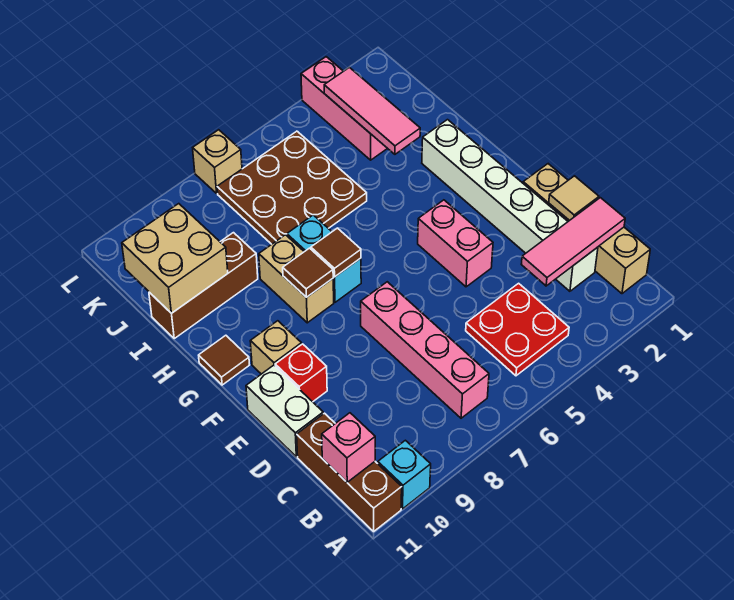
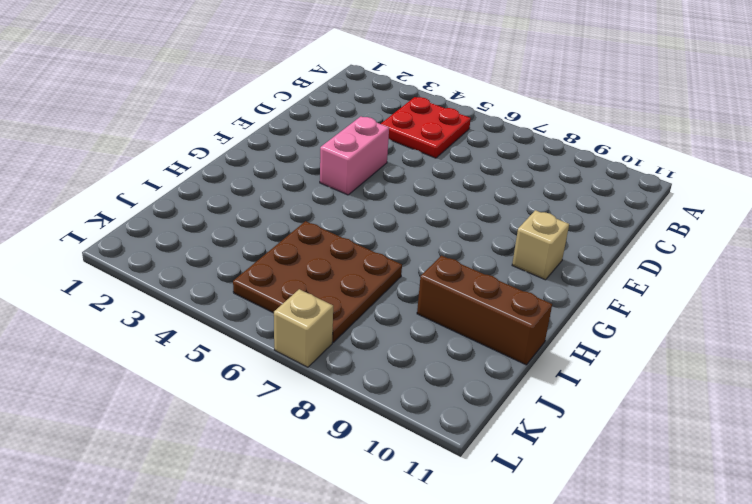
none -> cyan brick A10 level 1
none -> brown brick A11:C11 level 1
none -> tan brick B1:E1 level 1

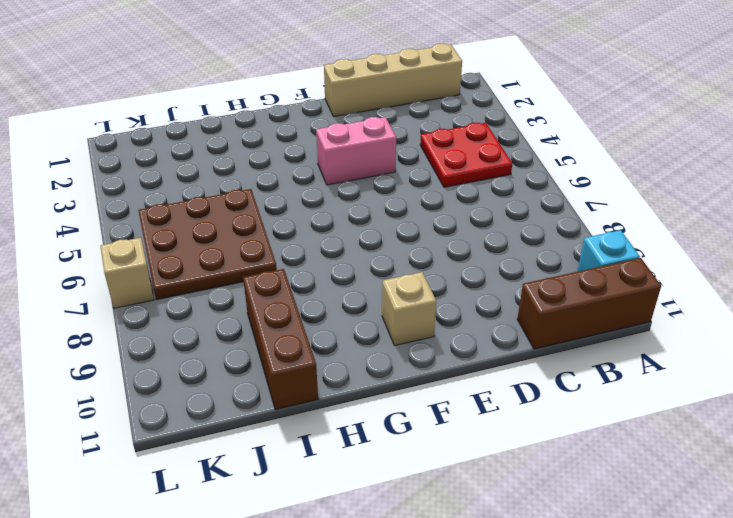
none -> pink brick B7:E7 level 1
none -> white brick C2:H2 level 1
none -> white brick D11:E11 level 1

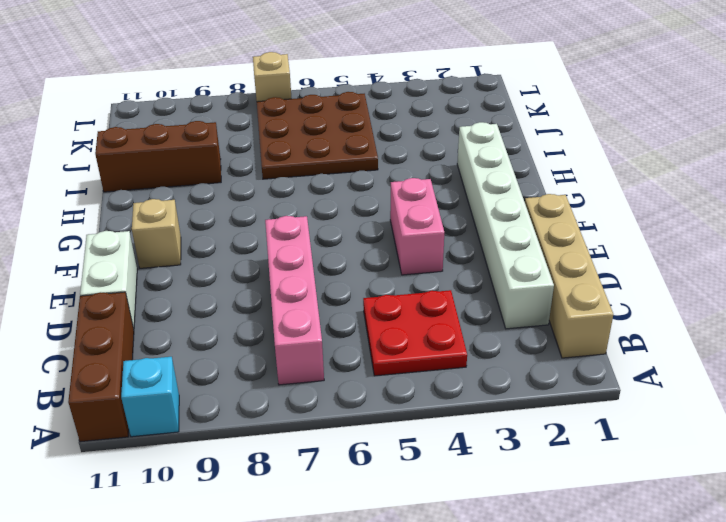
none -> red brick E10 level 1
none -> cyan brick G7:H7 level 1
none -> tan brick G8:H8 level 1

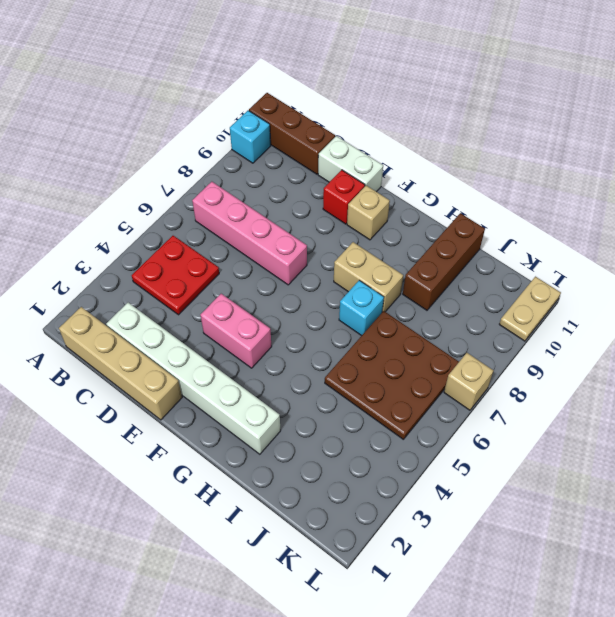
cyan brick H7 level 1 -> cyan brick G7:H7 level 1
tan plate L10:L11 level 1 -> none
none -> brown tile G11 level 1
none -> pink brick J3:L3 level 1
none -> pink brick B11 level 2

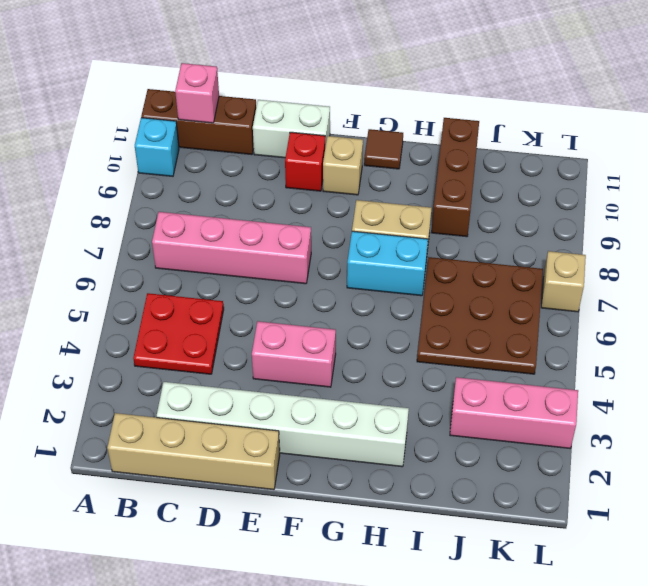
none -> pink tile C1:C3 level 2
none -> tan tile D1 level 2
none -> brown tile G7 level 2

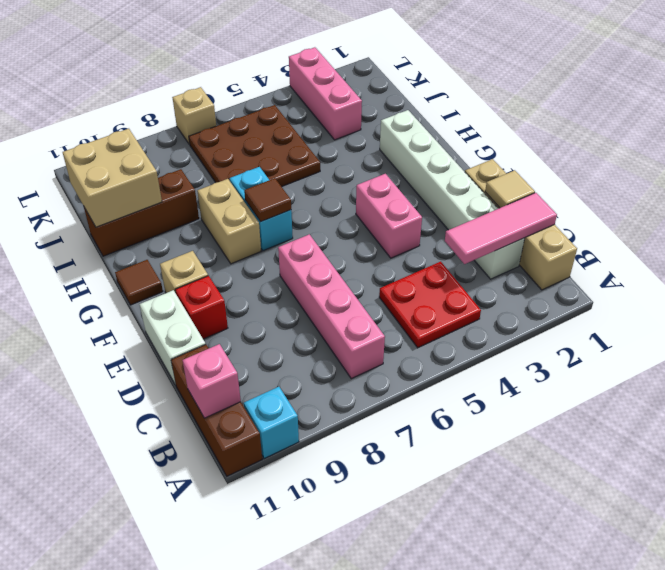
none -> brown tile G8 level 2
none -> pink tile I3:K3 level 2

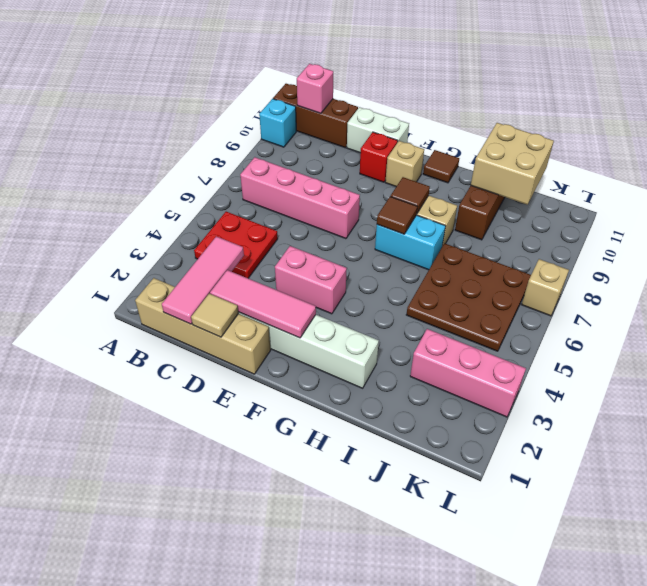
pink tile D2:F2 level 2 -> pink tile I3:K3 level 2

